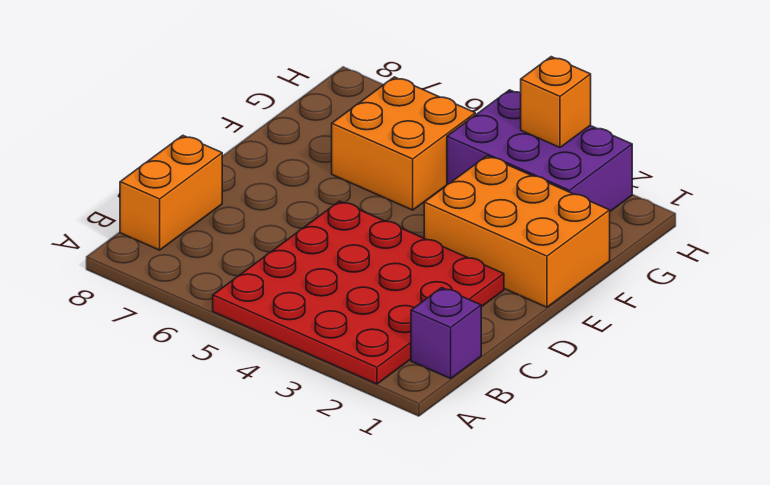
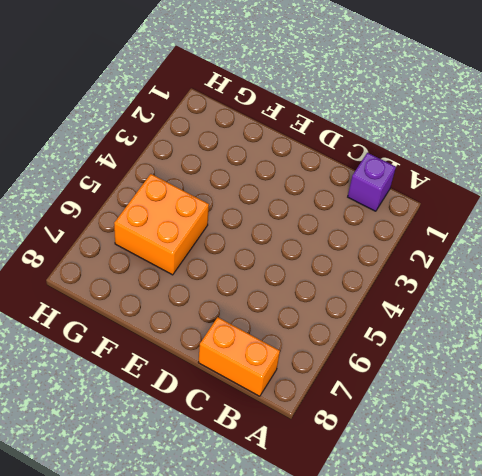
none -> red plate A2:D5 level 1
none -> orange brick E1:F3 level 1

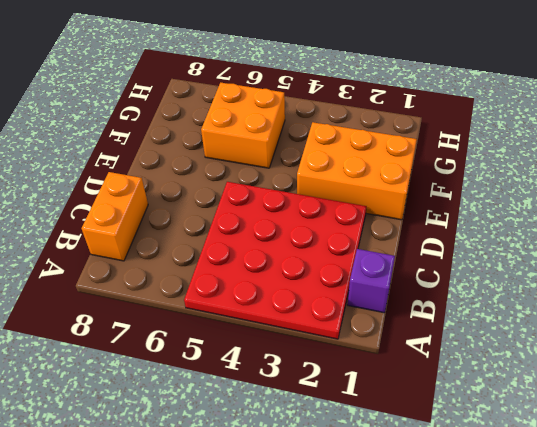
none -> purple brick G2:H4 level 1
none -> orange brick H3 level 2

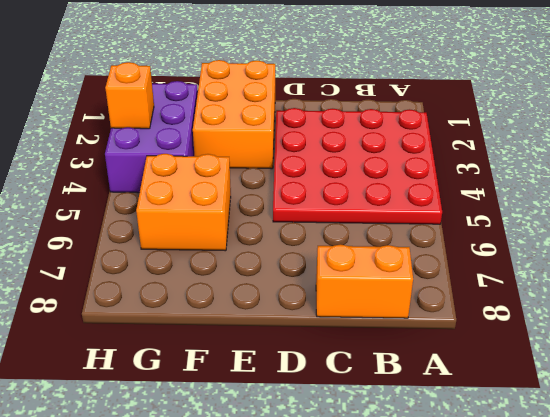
none -> purple brick B1 level 1

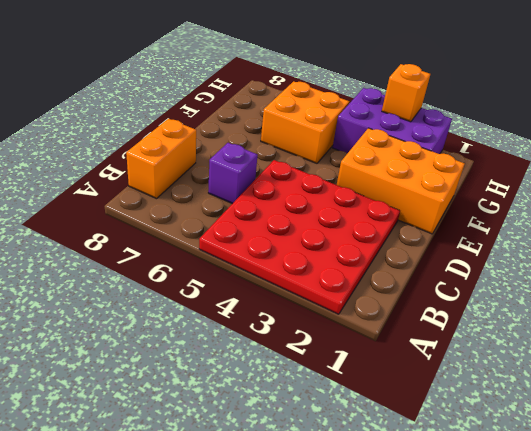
purple brick C6 level 1 -> purple brick B1 level 1

